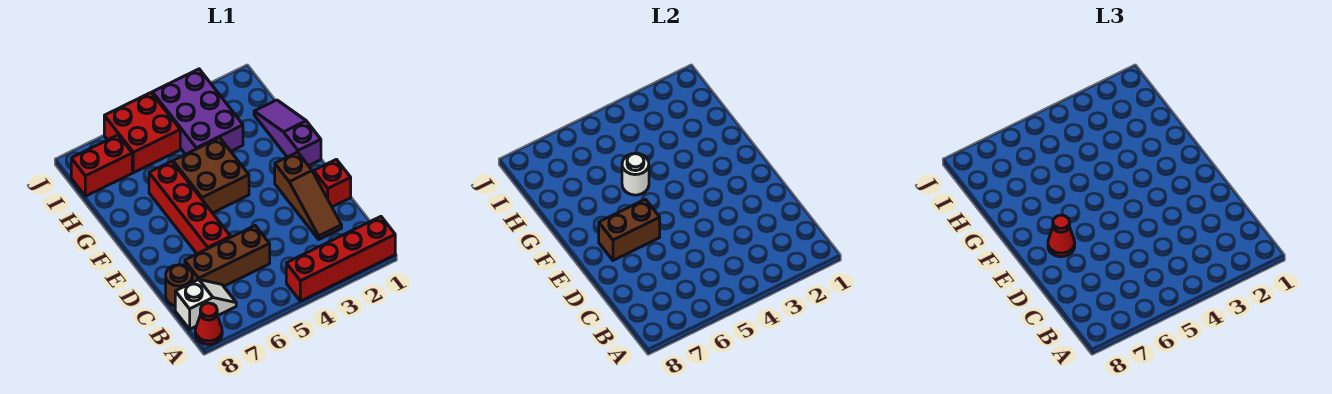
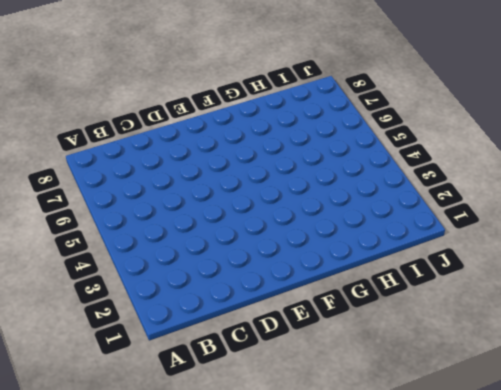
none -> red brick A1:A4 level 1
none -> red cone A8 level 1
none -> white slope B7:B8 level 1 top 8

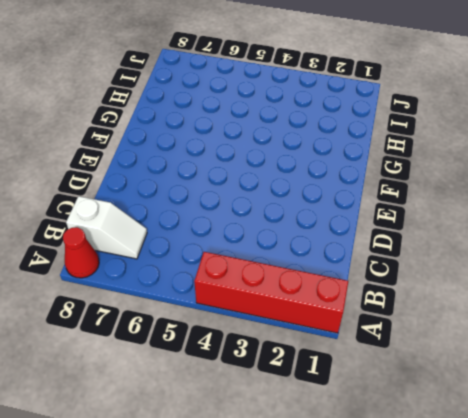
none -> brown slope C2:E2 level 1 top E
none -> brown brick C5:C7 level 1
none -> brown round brick C8 level 1

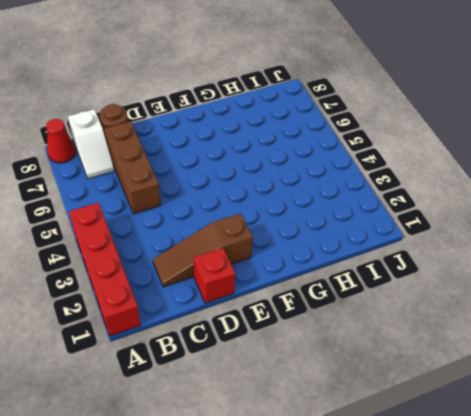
none -> red brick D6:G6 level 1
none -> purple slope F1:H1 level 1 top F
none -> brown brick F4:G5 level 1

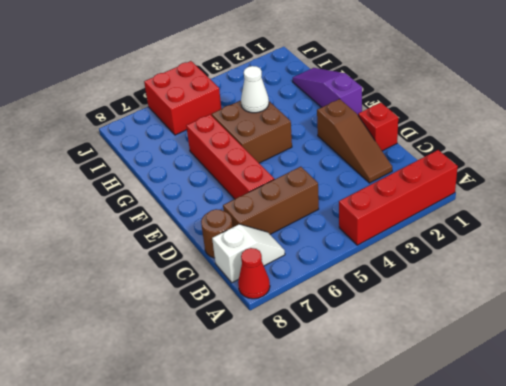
white cone G4 level 2 -> none
none -> purple brick H3:J4 level 1
none -> red brick I7:I8 level 1
none -> brown brick E6:E7 level 2

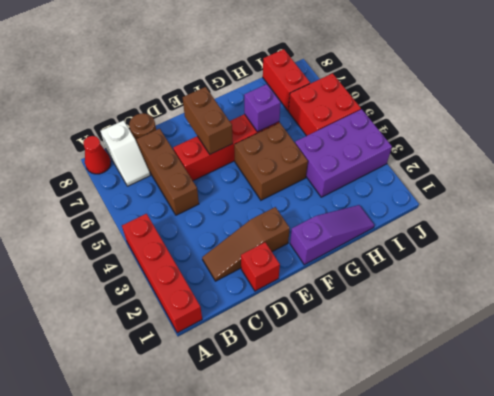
purple brick G6 level 2 -> none
none -> white round brick G5 level 2
none -> red cone E7 level 3

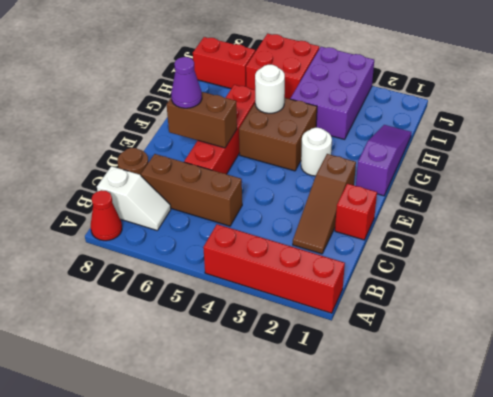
purple cone E7 level 3 -> red cone E7 level 3
white round brick F3 level 1 -> none

